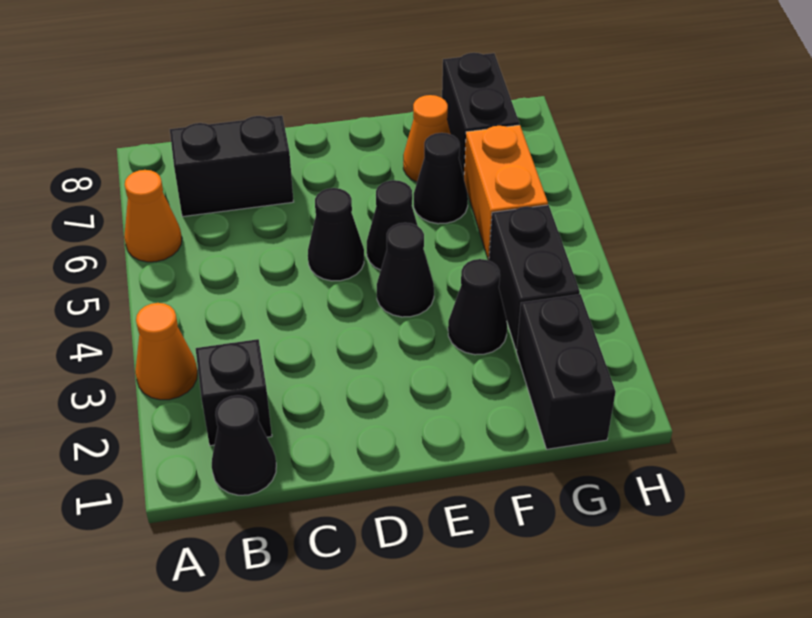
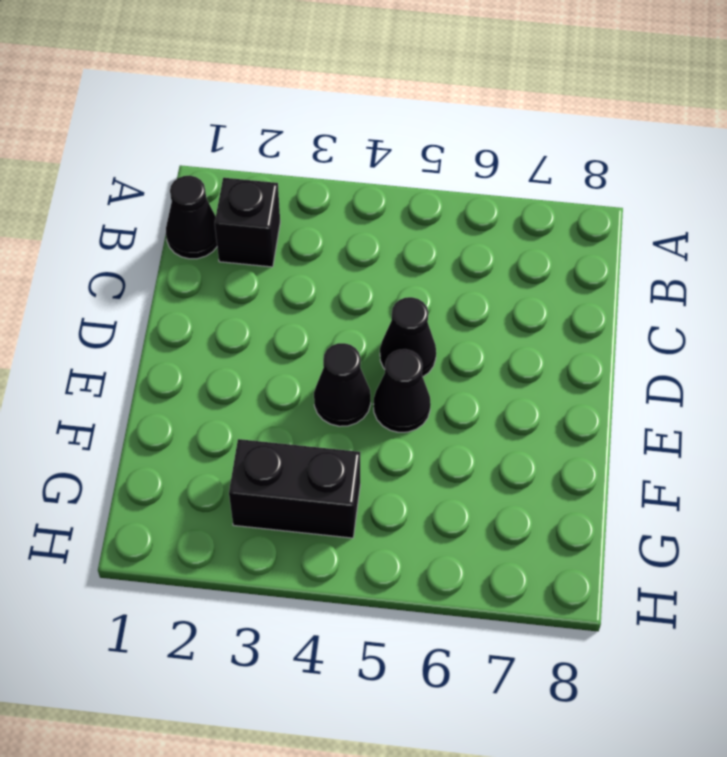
none -> orange cone A3 level 1
none -> orange cone A6 level 1
none -> black brick B7:C7 level 1

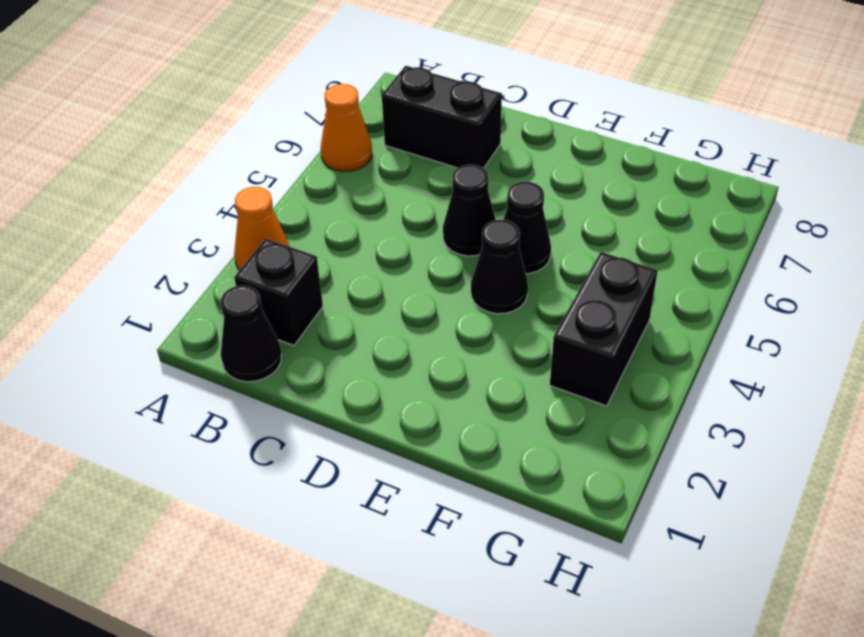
none -> black cone F3 level 1
none -> black cone F6 level 1
none -> orange cone F7 level 1

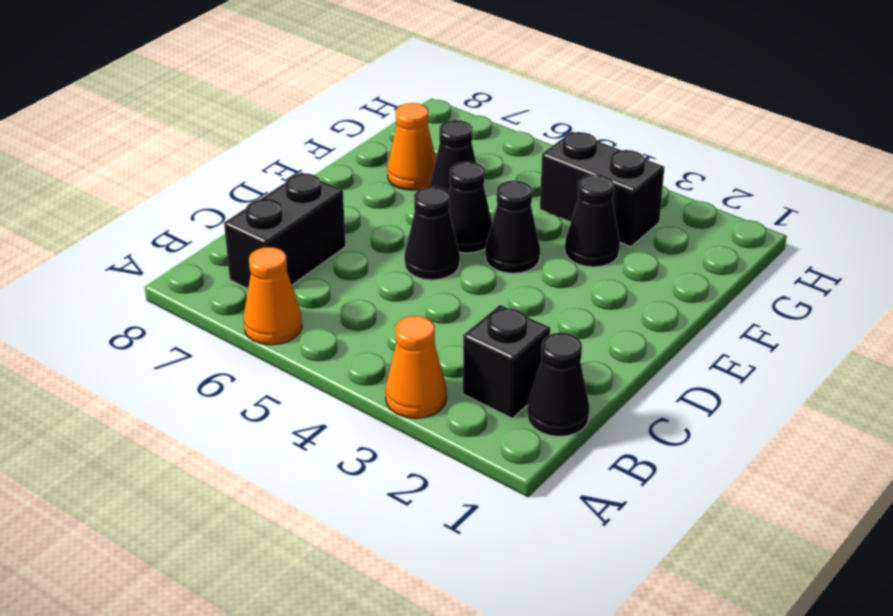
none -> black brick G1:G2 level 1
none -> orange brick G5:G6 level 1
none -> black brick G7:G8 level 1

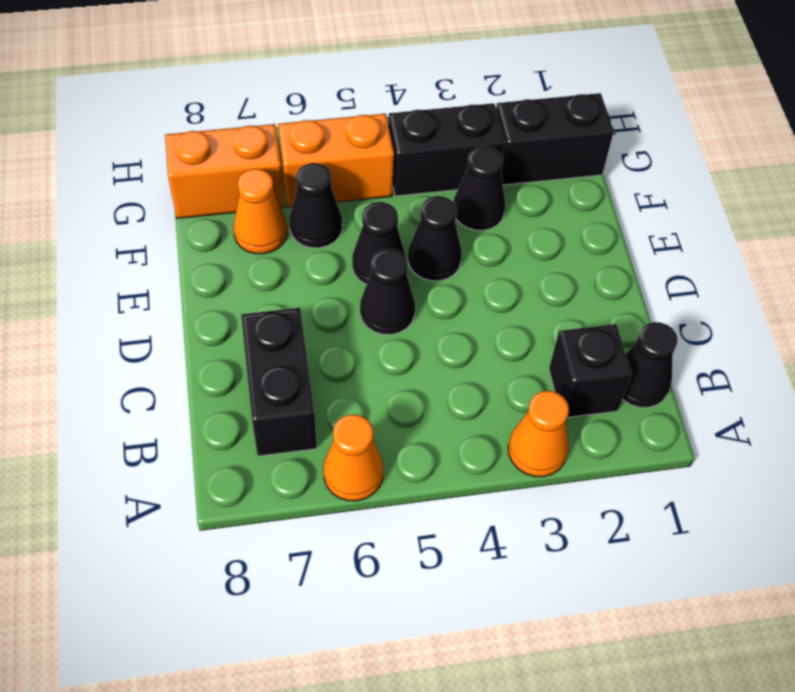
orange brick G7:G8 level 1 -> black brick G7:G8 level 1

